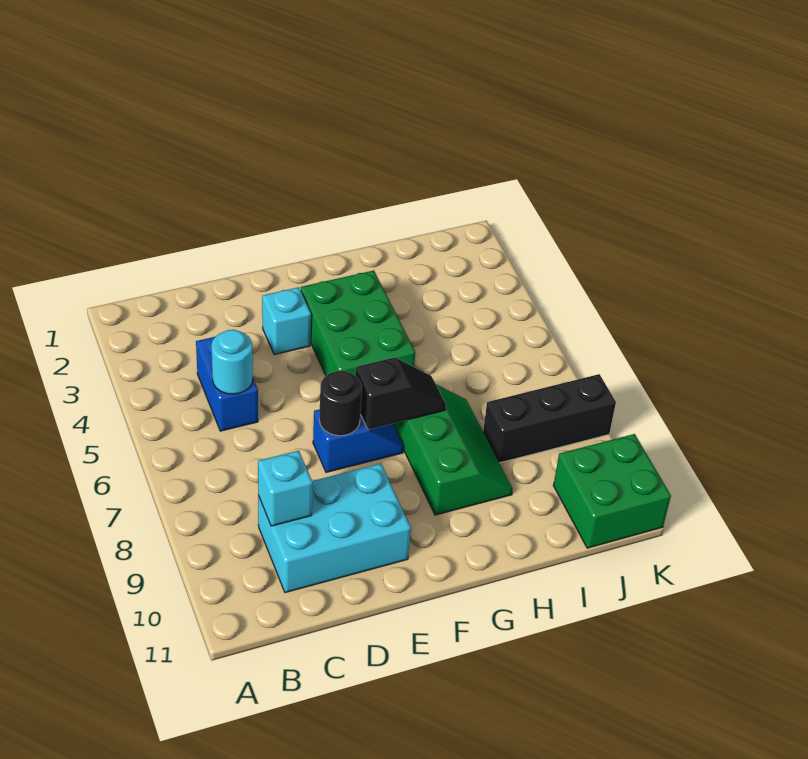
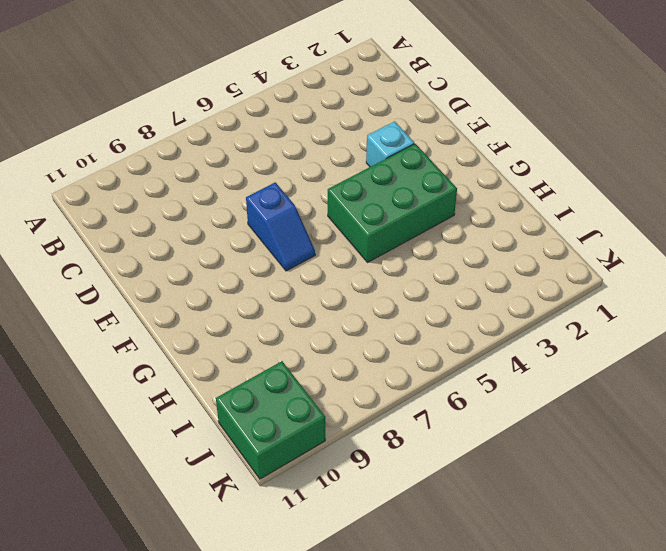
none -> blue brick C4:C5 level 1
none -> cyan brick C9:E10 level 1
none -> green slope G7:H9 level 1 top G

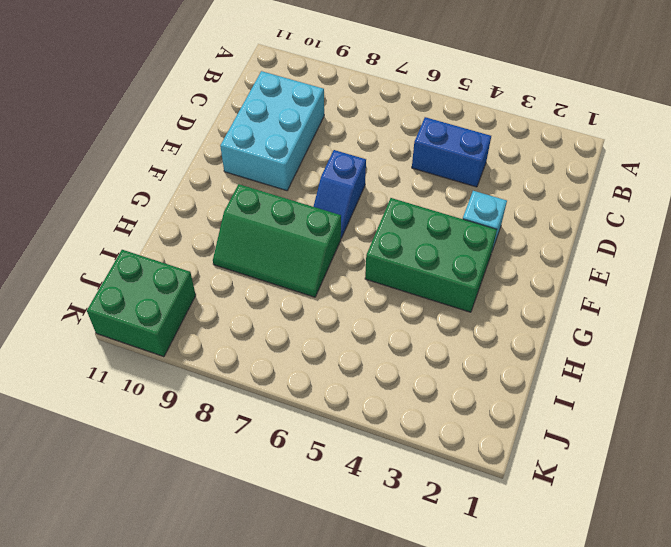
none -> black brick I8:K8 level 1
none -> cyan round brick C5 level 2
none -> cyan brick C9 level 2

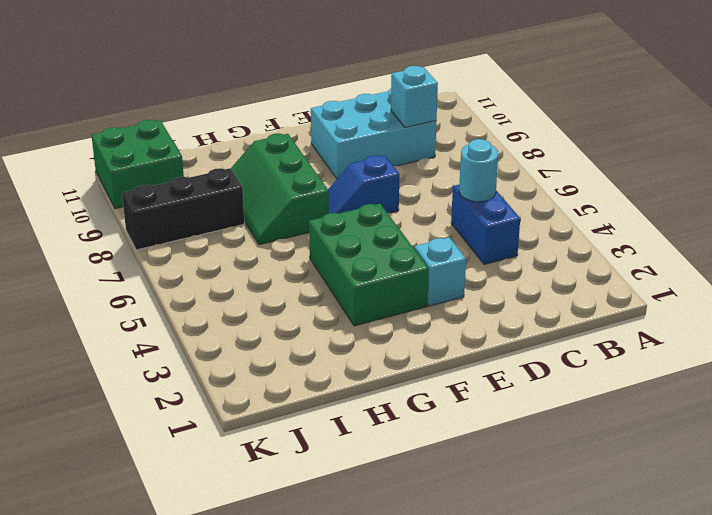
none -> black round brick E7 level 2
none -> black slope F7:G7 level 2 top F

